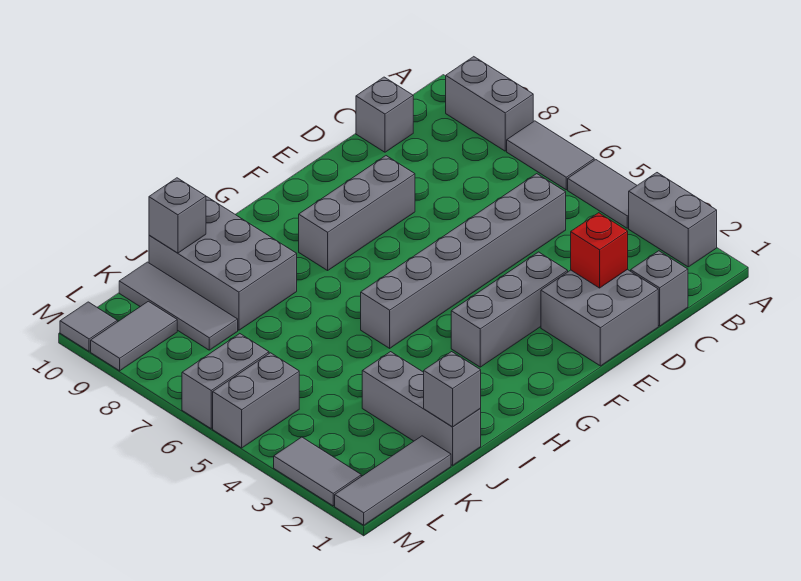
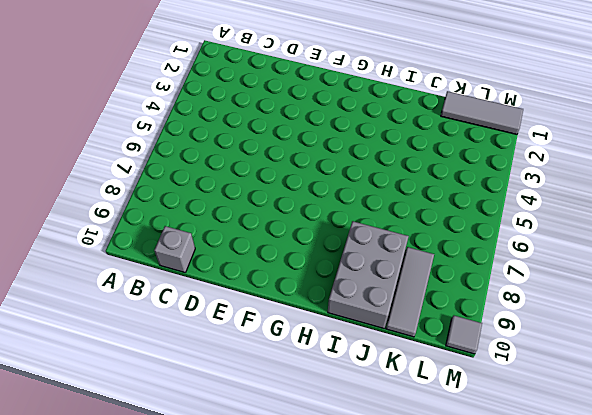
none -> grey brick A2:A3 level 1
none -> grey tile A4:A5 level 1
none -> grey tile A6:A7 level 1

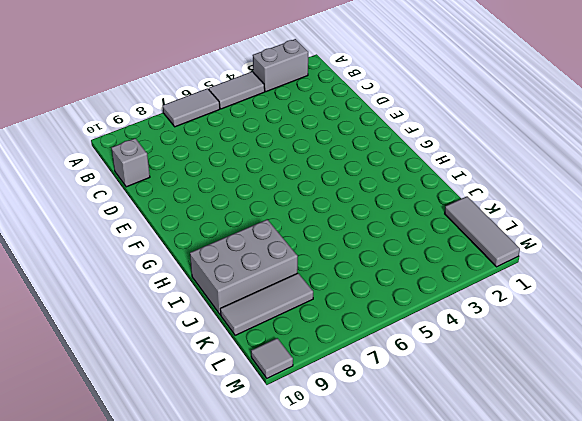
none -> grey brick A8:A9 level 1
none -> grey brick C1 level 1
none -> grey brick C5:H5 level 1

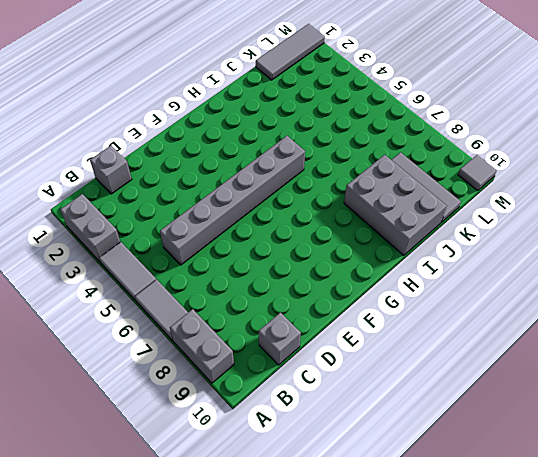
none -> grey brick D1:E2 level 1
none -> grey brick E3:G3 level 1
none -> grey brick E8:G8 level 1

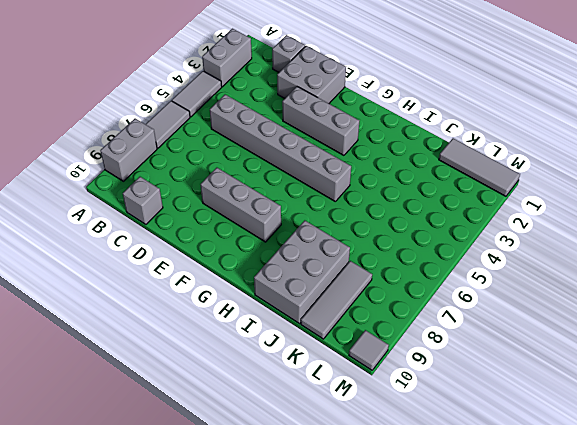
none -> grey brick J1:J3 level 1
none -> grey brick L5:M5 level 1
none -> grey brick L6:M6 level 1

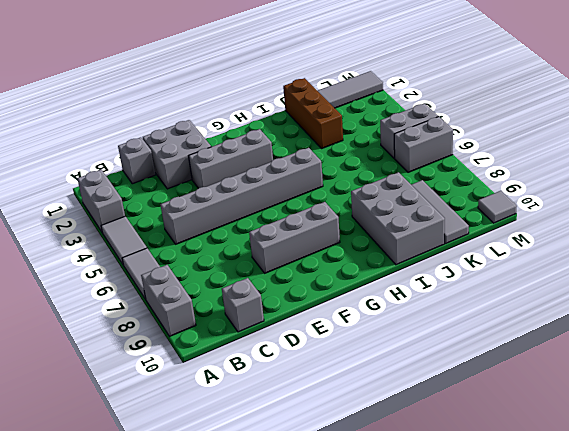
brown brick J1:J3 level 1 -> grey brick J1:J3 level 1
none -> grey tile L9:M9 level 1
none -> grey tile M2:M3 level 1
none -> red brick D2 level 2

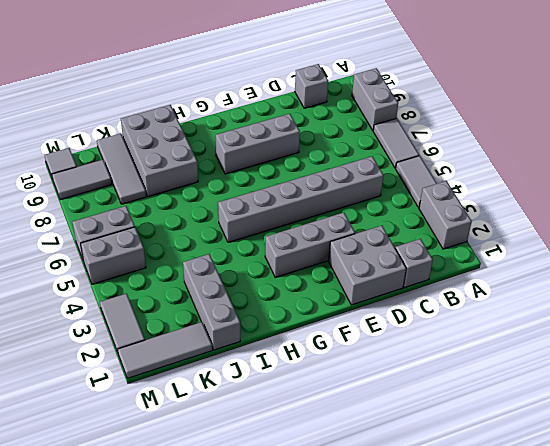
none -> red brick D2 level 2
none -> grey brick J1 level 2
none -> grey brick J10 level 2

